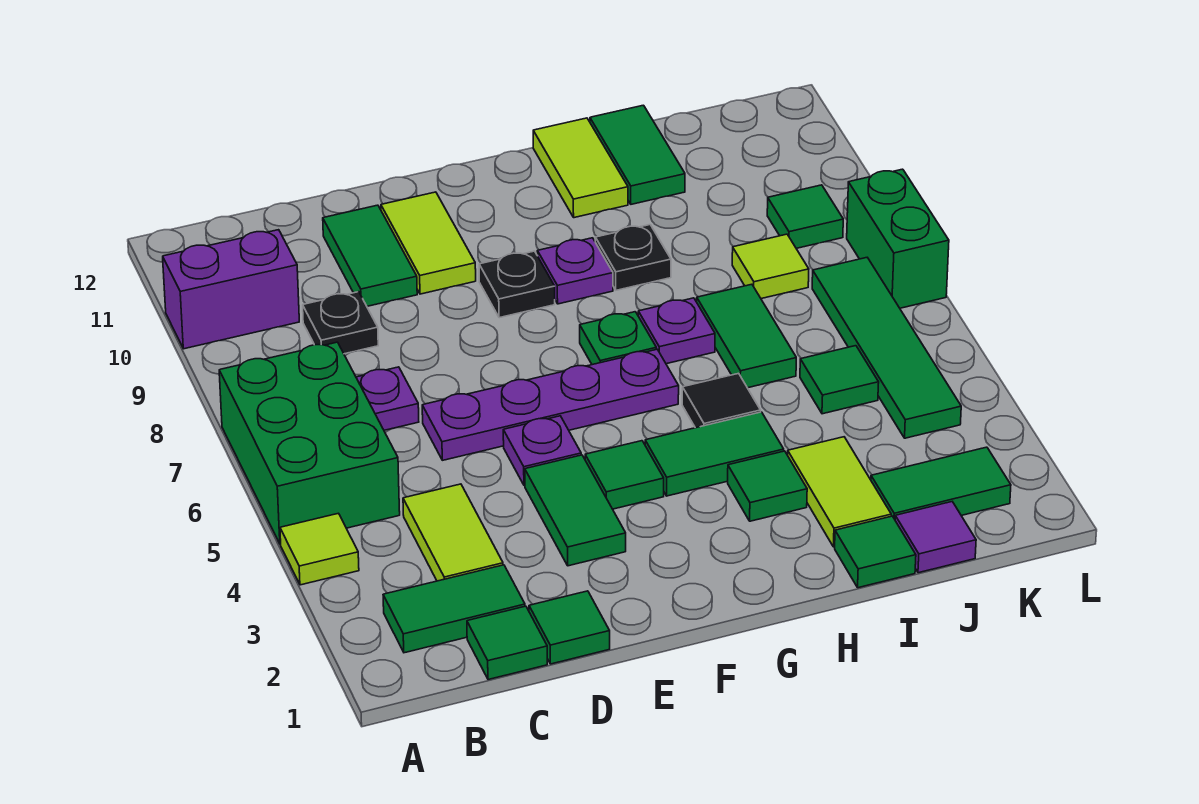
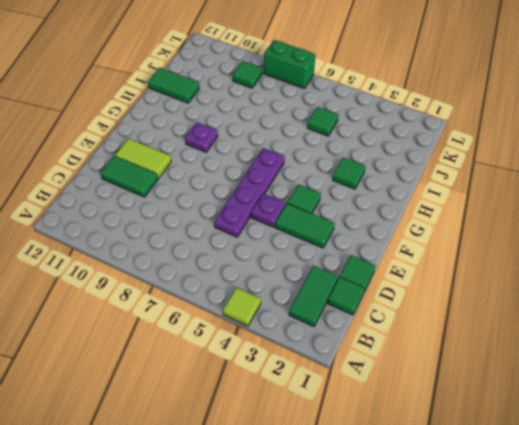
none -> green brick A5:B7 level 1
none -> purple brick A10:B10 level 1
none -> lime tile C3:C4 level 1
none -> purple plate C7 level 1

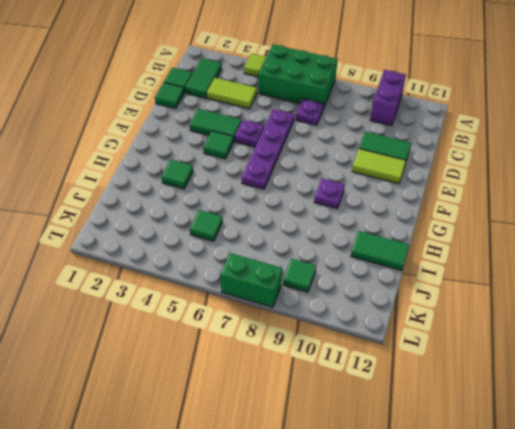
none -> black plate C9 level 1
none -> black plate F9 level 1
none -> green tile G4:H4 level 1
none -> green plate G7 level 1

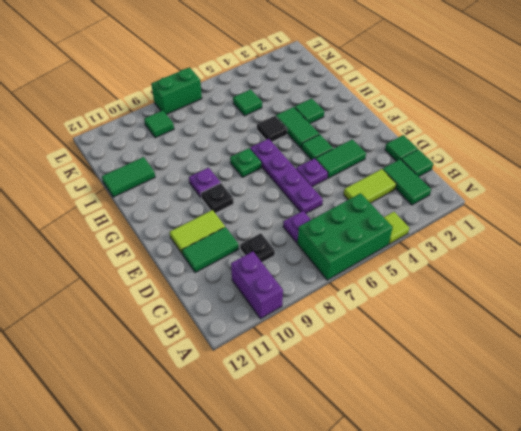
none -> purple plate H7 level 1
none -> black plate H9 level 1
none -> lime tile H11:H12 level 1
none -> green tile I1 level 1

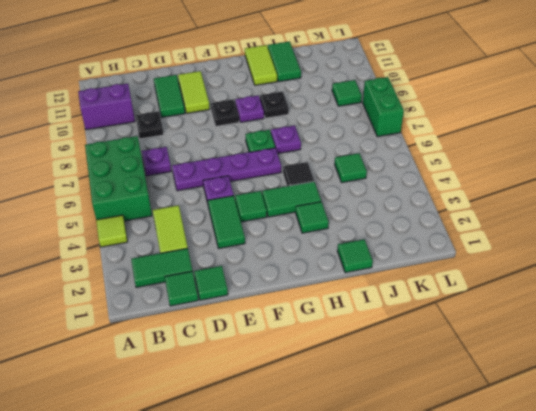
none -> lime tile I2:I3 level 1
none -> green tile I6:I7 level 1
none -> purple tile J1 level 1
none -> green tile J2:K2 level 1

